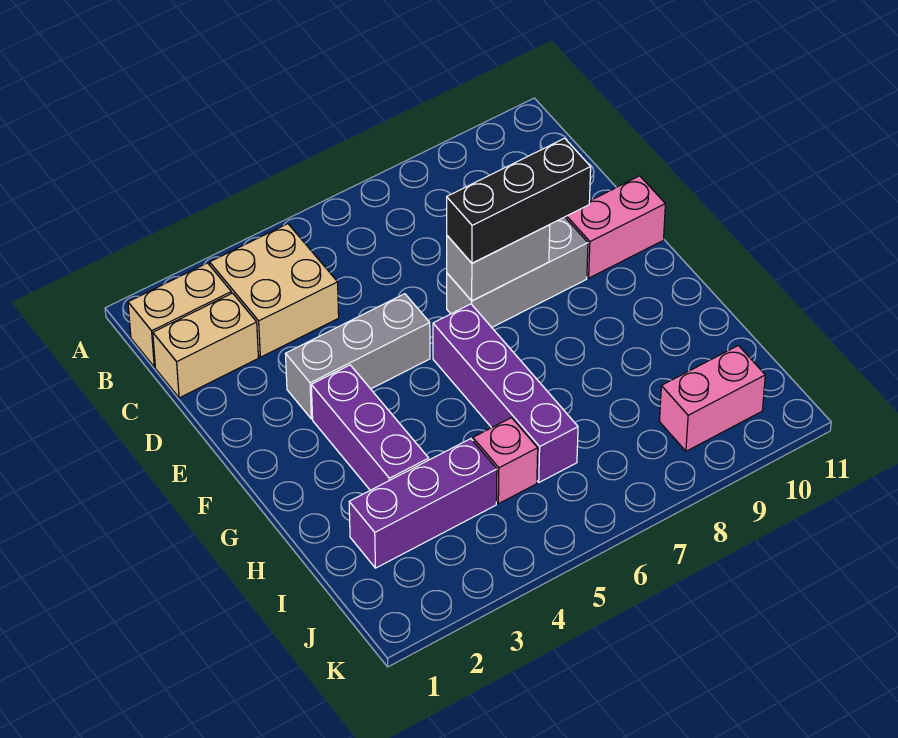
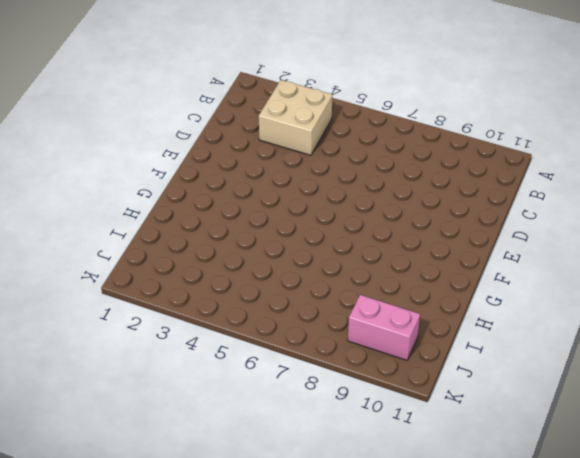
none -> tan brick B1:B2 level 1
none -> tan brick C1:C2 level 1
none -> grey brick E3:E5 level 1

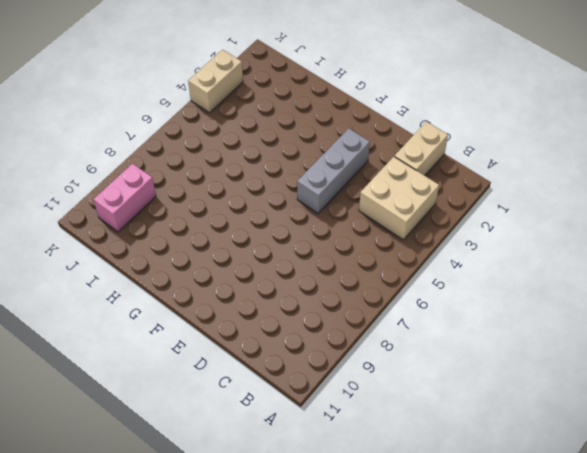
tan brick K3:K4 level 1 -> tan brick B1:B2 level 1
none -> grey brick E7:E9 level 1
none -> pink brick E10:E11 level 1
none -> purple brick F3:H3 level 1

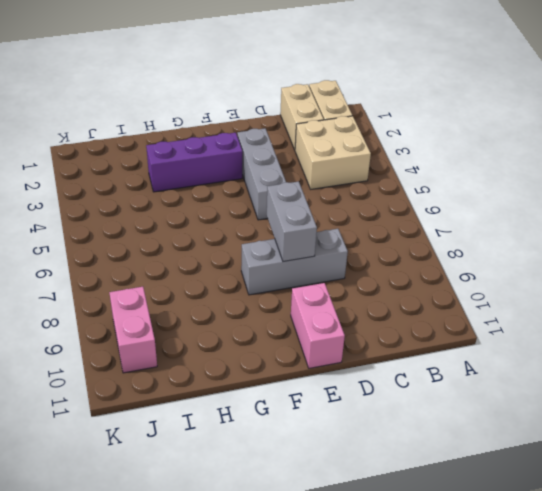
grey brick D8:F8 level 1 -> grey brick E7:E9 level 1
none -> purple brick F6:I6 level 1
none -> purple brick I2:I4 level 1
none -> pink brick I5 level 1

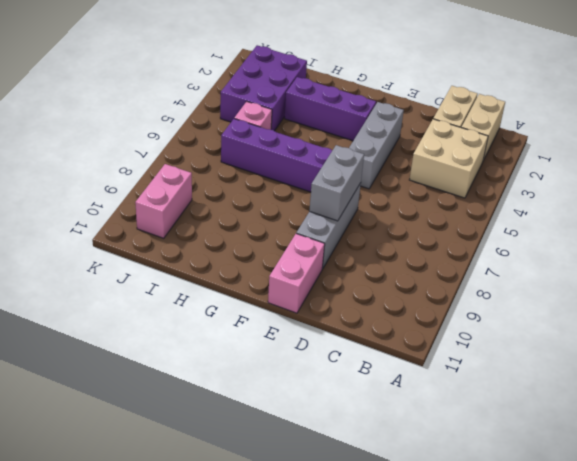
purple brick I2:J4 level 1 -> purple brick I2:I4 level 1
none -> black brick E7:E9 level 3

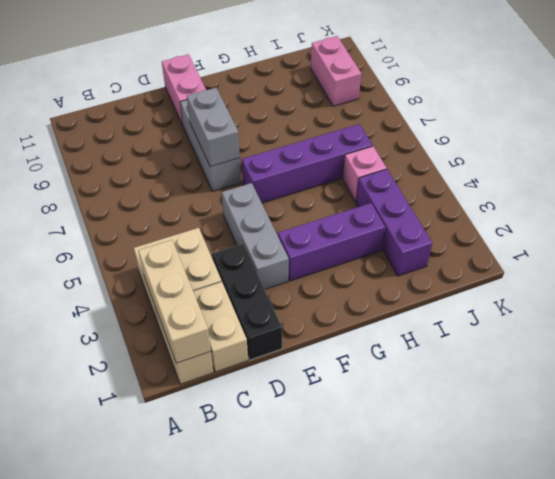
tan brick B1:B3 level 2 -> none
black brick D1:D3 level 1 -> black brick E7:E9 level 3

